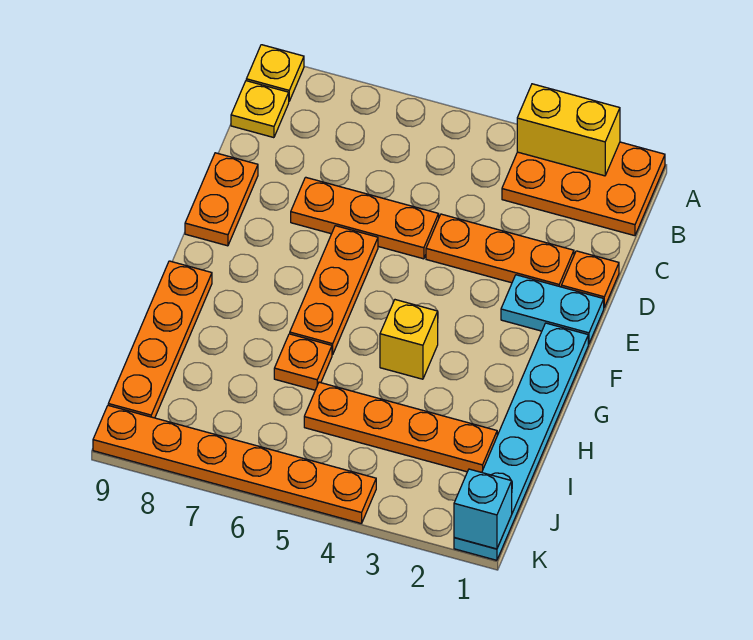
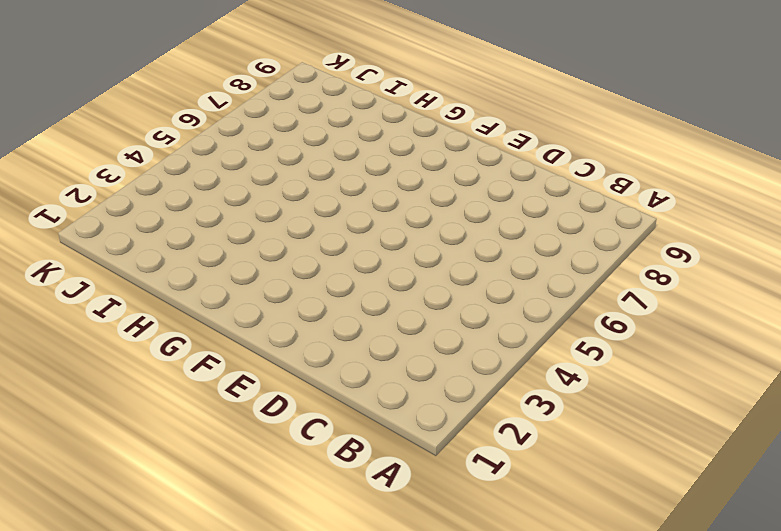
none -> orange plate A1:B3 level 1
none -> yellow plate A9 level 1
none -> yellow plate B9 level 1

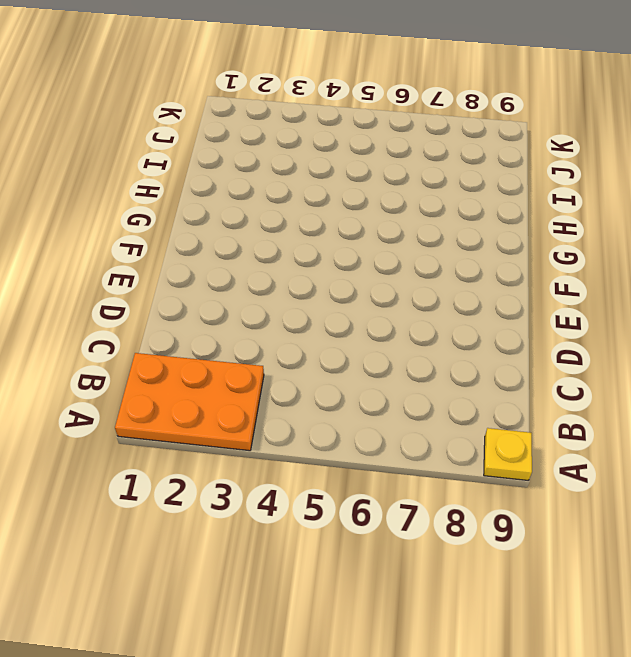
none -> yellow plate B9 level 1
none -> orange plate D1 level 1
none -> orange plate D2:D4 level 1

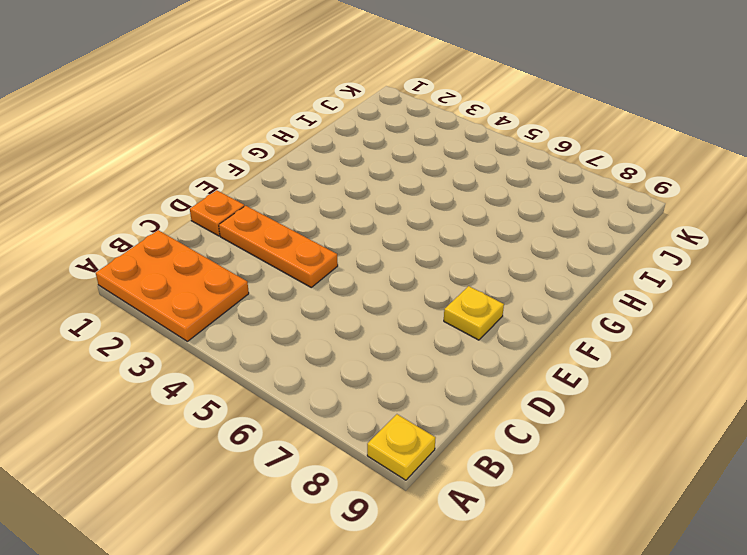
yellow plate E8 level 1 -> yellow plate B9 level 1
none -> orange plate D5:D7 level 1
none -> orange plate D9:E9 level 1
none -> cyan plate E1:E2 level 1

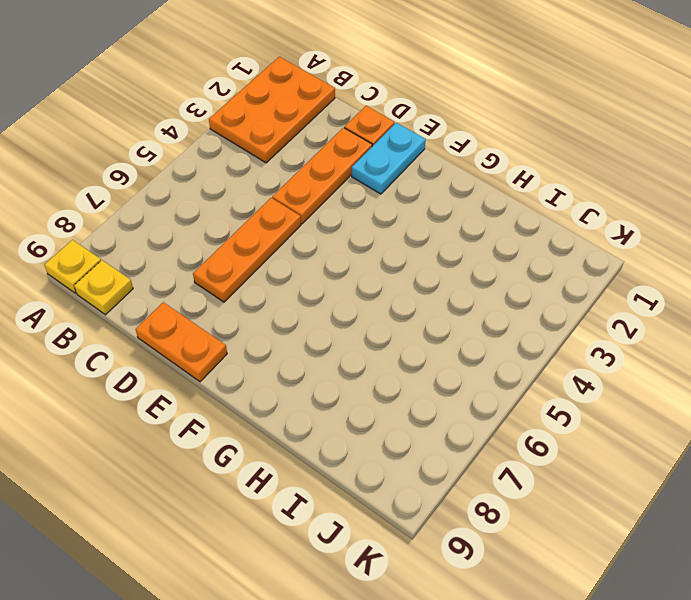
none -> orange plate E6:G6 level 1
none -> cyan plate F1:K1 level 1
none -> yellow brick G4 level 1

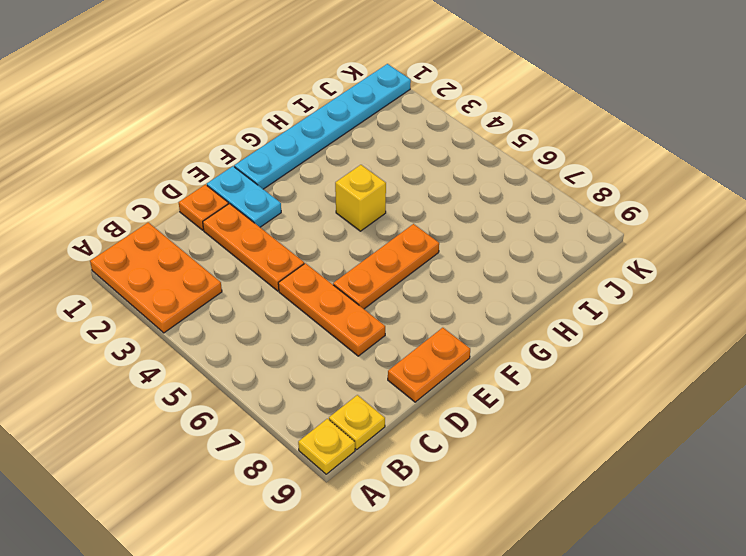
none -> orange plate G9:J9 level 1
none -> orange plate H6 level 1
none -> orange plate I2:I5 level 1

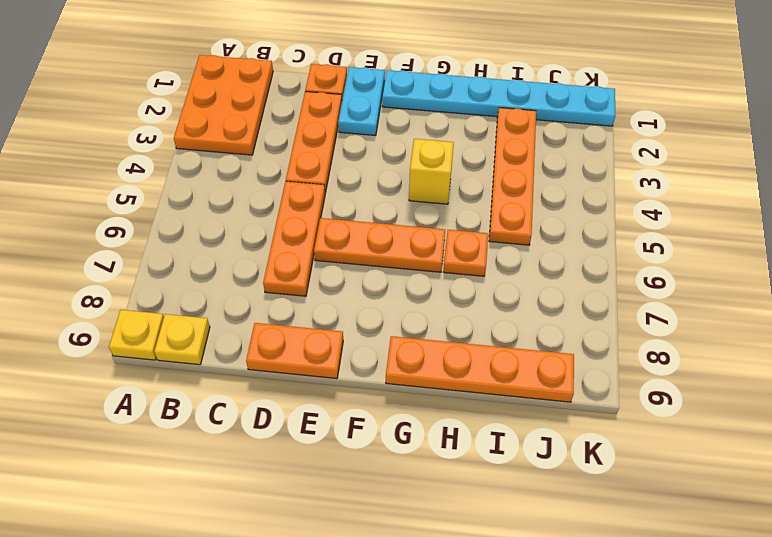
none -> orange plate K4:K9 level 1
none -> yellow brick A2:A3 level 2
none -> cyan brick K1 level 2

